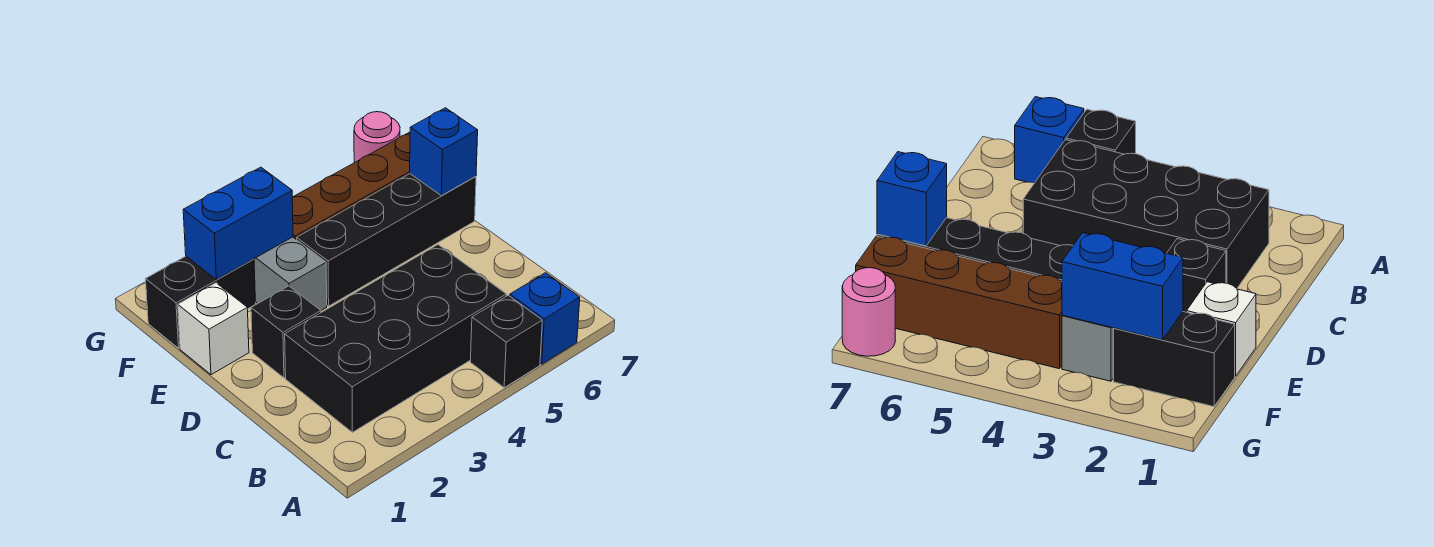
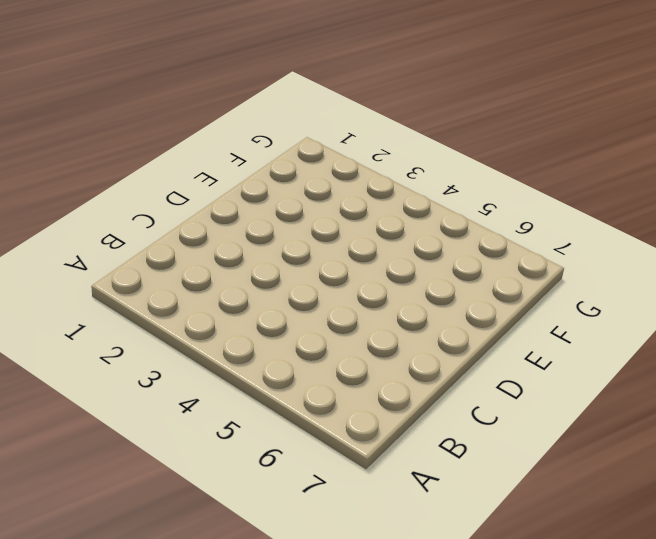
none -> black brick A5 level 1
none -> blue brick A6 level 1
none -> black brick B2:C5 level 1

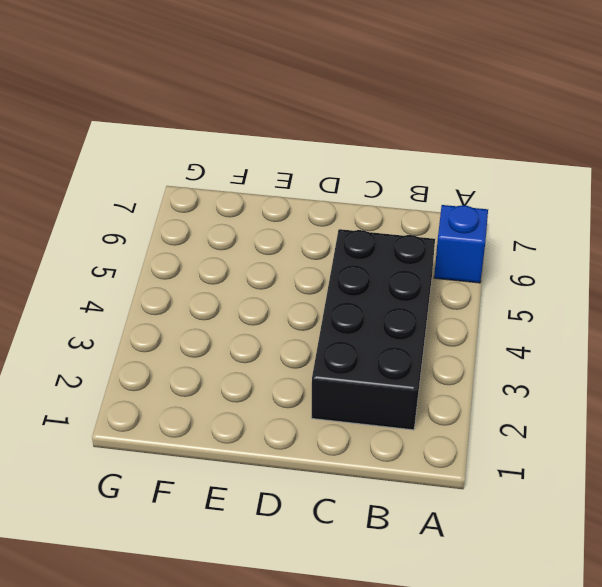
none -> black brick A5 level 1
none -> black brick D2 level 1
none -> white brick E1 level 1

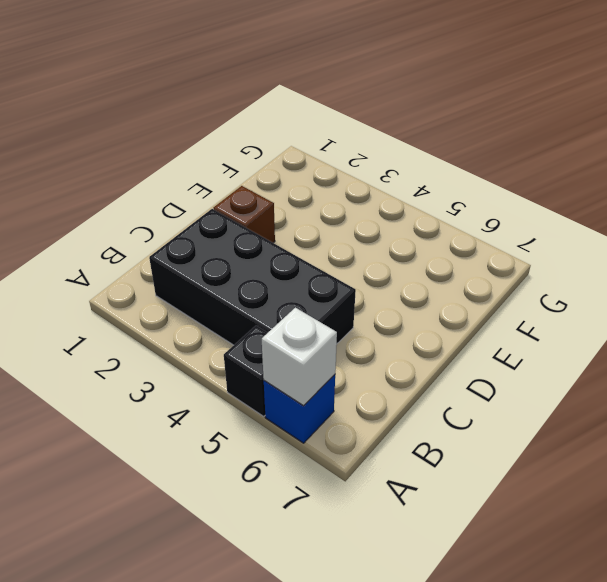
white brick A6 level 2 -> white brick E1 level 1
brown brick D2 level 1 -> black brick D2 level 1
none -> grey brick E3:F3 level 1
none -> black brick E4:E7 level 1
none -> black brick F1:F2 level 1

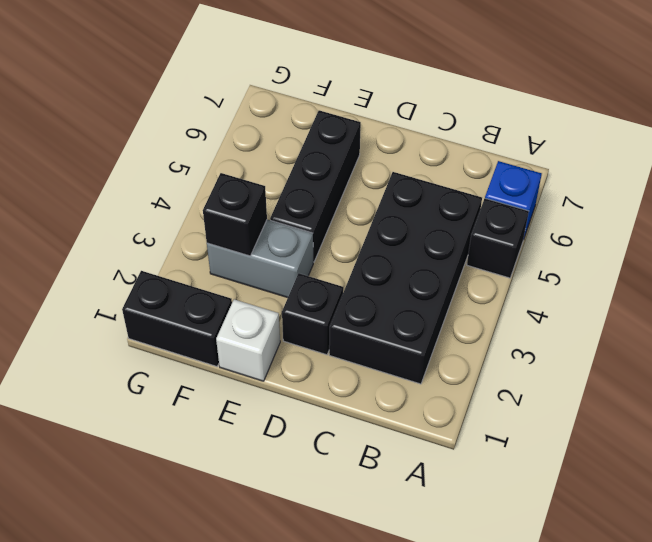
black brick E4:E6 level 1 -> black brick E4:E7 level 1
black brick F1:G1 level 1 -> black brick F1:F2 level 1
black brick F3 level 2 -> blue brick F2:F3 level 2
none -> brown brick F4:F7 level 1
none -> pink round brick G7 level 1
none -> blue brick E7 level 2

